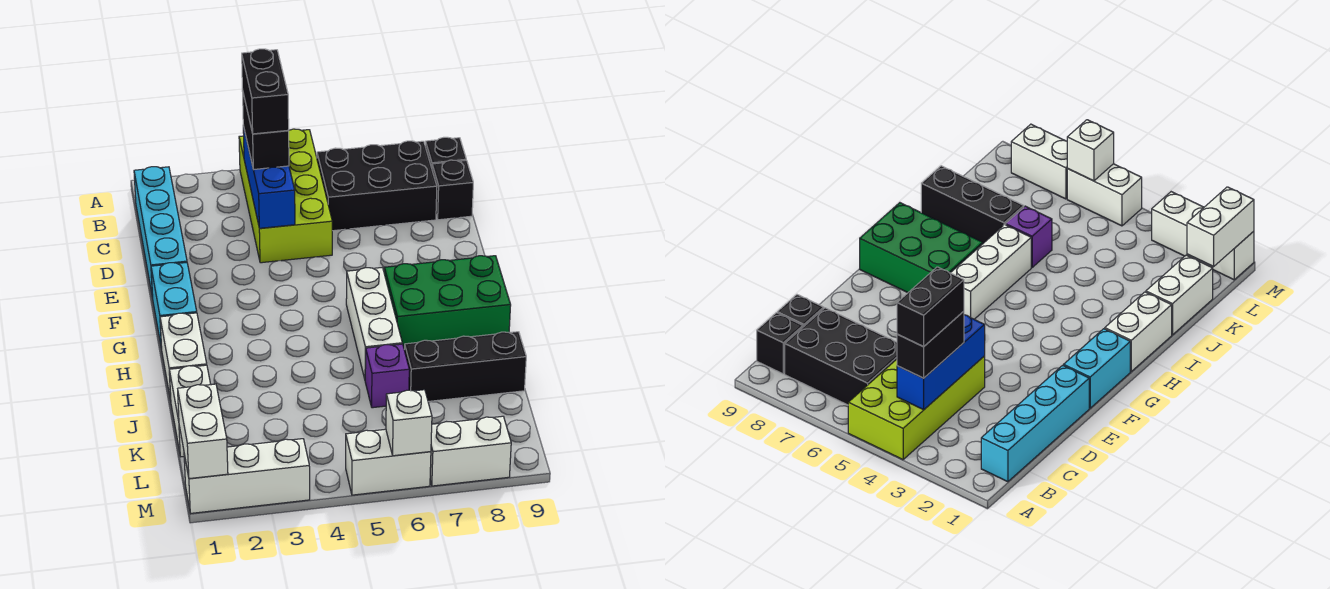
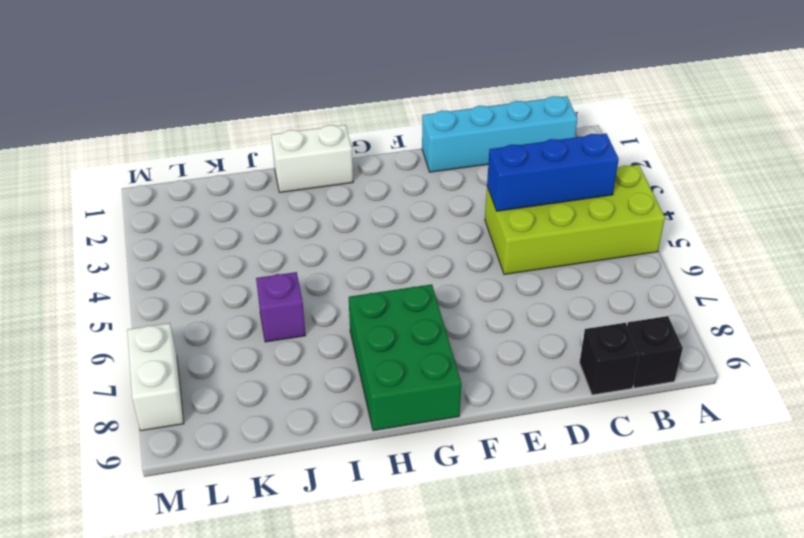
none -> black brick B6:C8 level 1
none -> cyan brick F1:G1 level 1
none -> white brick G6:I6 level 1

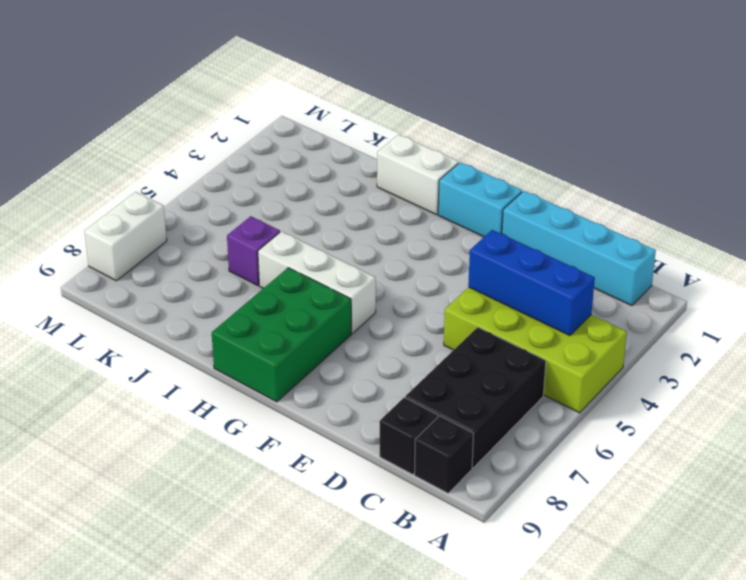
none -> white brick J1:K1 level 1
none -> black brick J7:J9 level 1
none -> white brick M1:M3 level 1

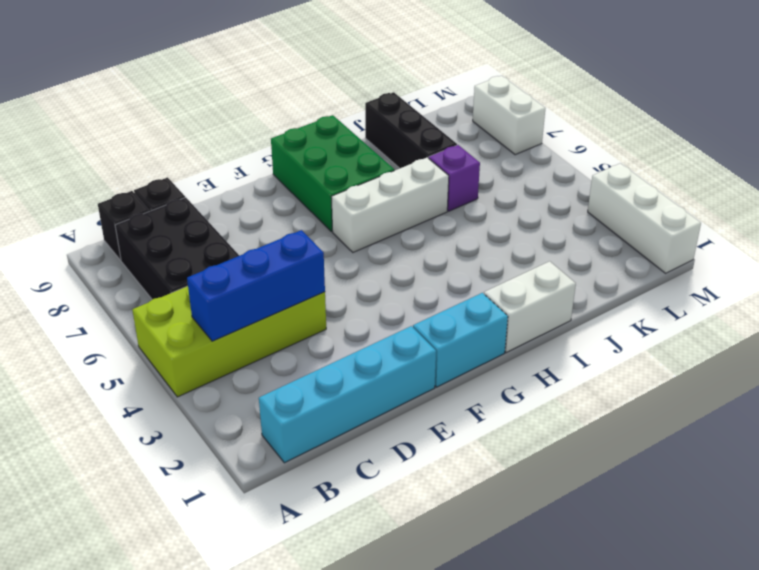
none -> white brick J1:K1 level 1
none -> white brick M5:M6 level 1
none -> white brick L1:M1 level 2

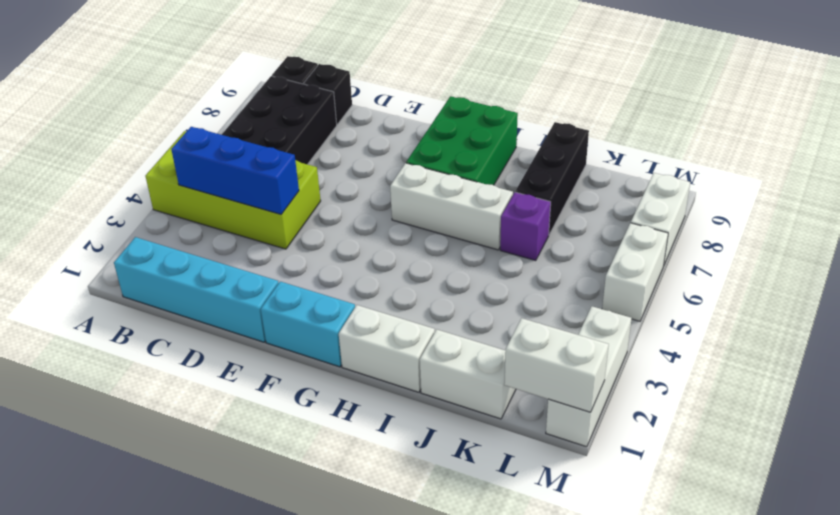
none -> white brick M6 level 2
none -> black brick B4:C4 level 3
none -> black brick B4:C4 level 4

